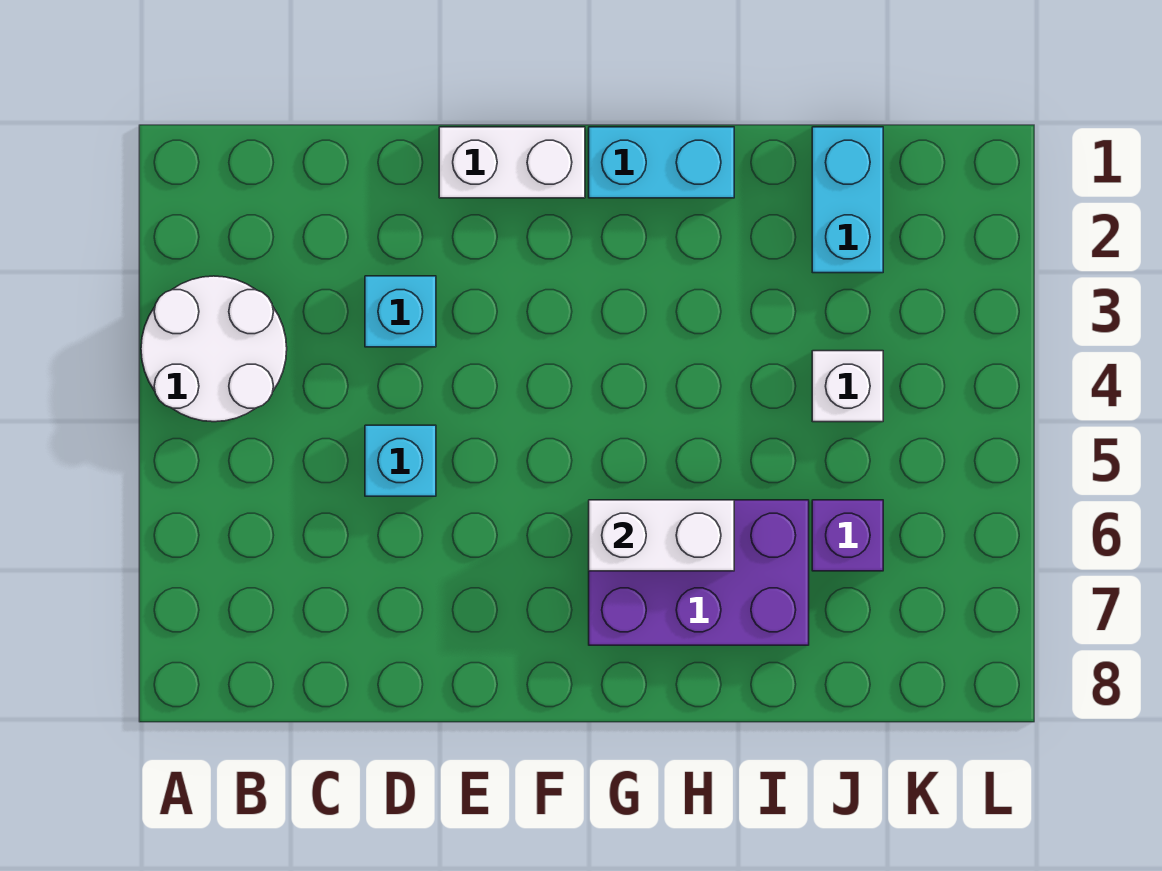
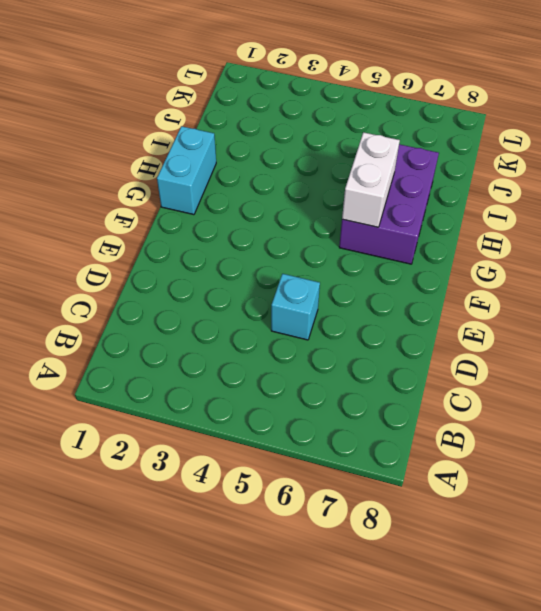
none -> white round brick A3:B4 level 1
none -> cyan brick D3 level 1

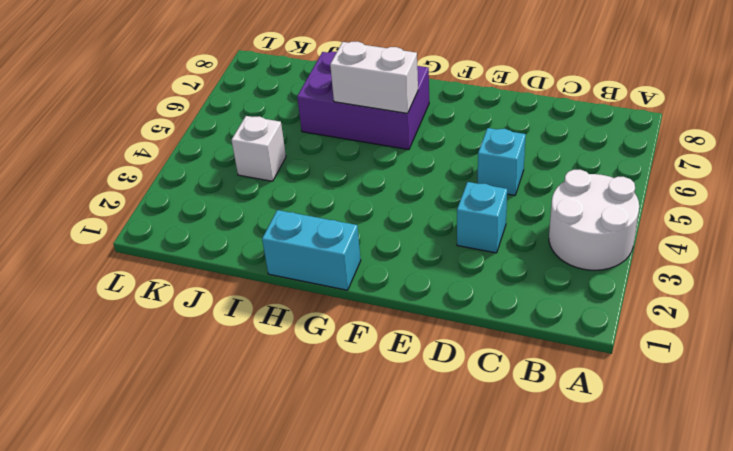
none -> white brick E1:F1 level 1
none -> cyan brick J1:J2 level 1

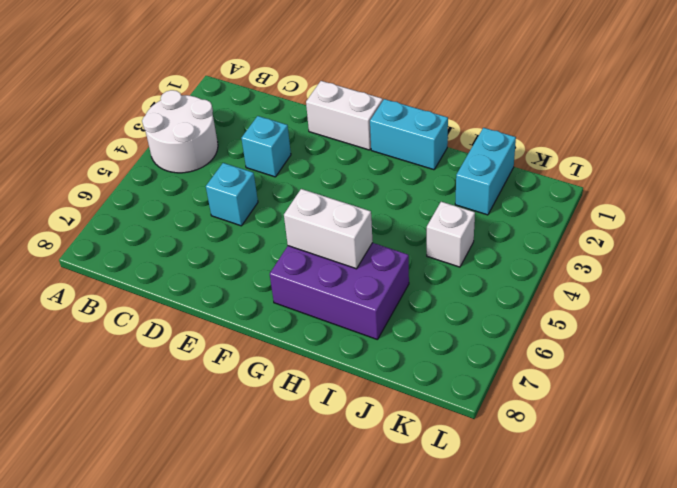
none -> purple brick J6 level 1

